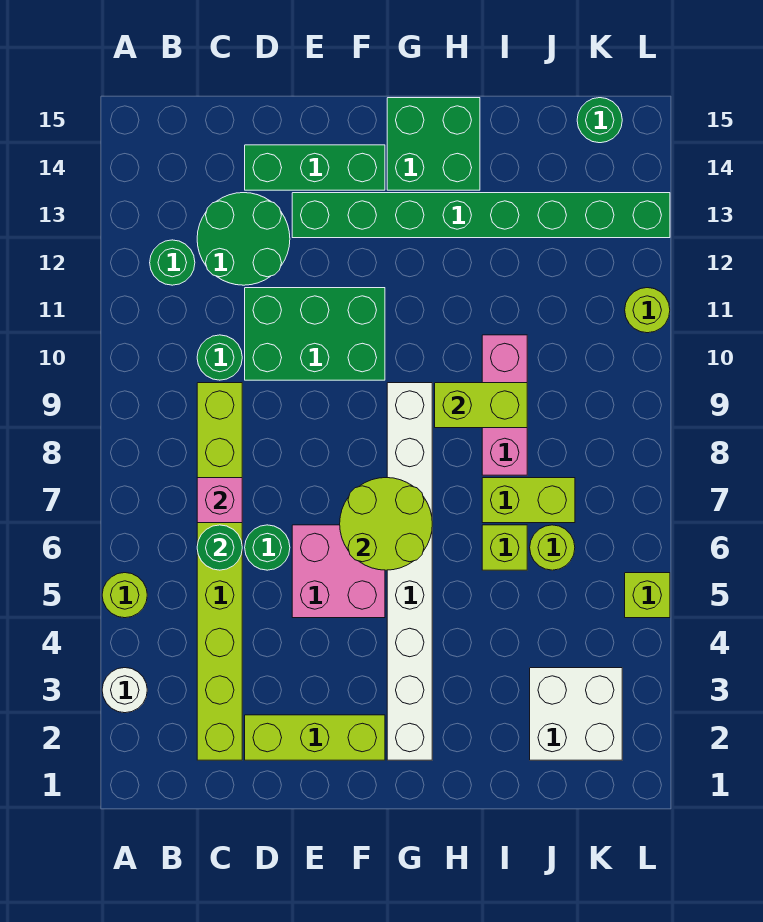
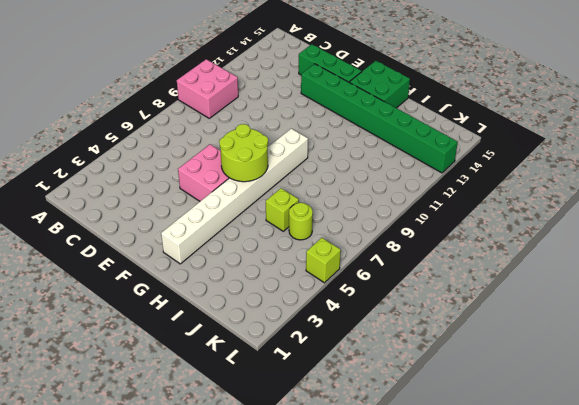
pink brick A9:B10 level 1 -> none
none -> white round brick A3 level 1
none -> lime round brick A5 level 1
none -> green round brick B12 level 1

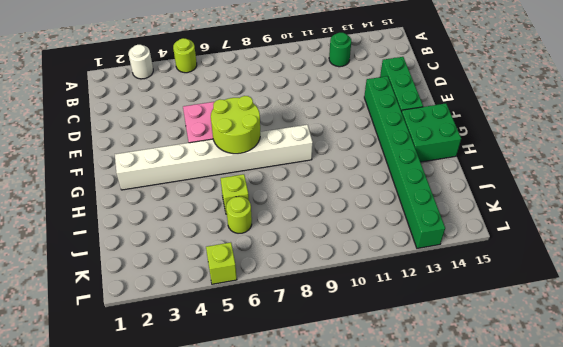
none -> lime brick C2:C9 level 1
none -> green round brick C10 level 1
none -> green round brick C12:D13 level 1

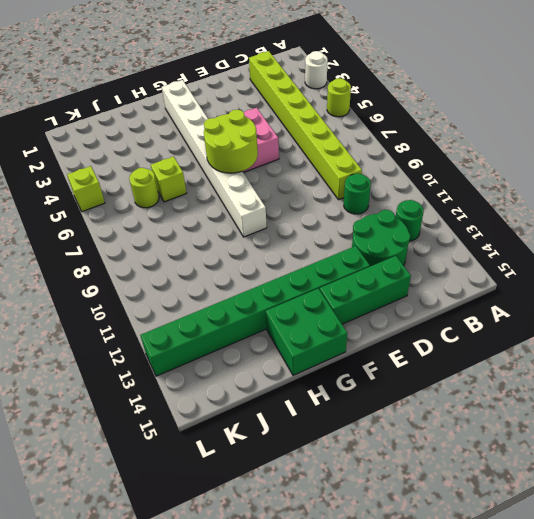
none -> lime brick D2:F2 level 1
none -> green round brick D6 level 1
none -> green brick D10:F11 level 1

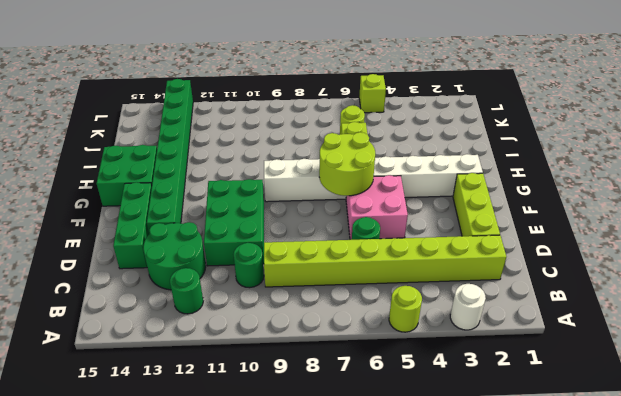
none -> lime brick I7:J7 level 1
none -> pink brick I8:I10 level 1
none -> white brick J2:K3 level 1

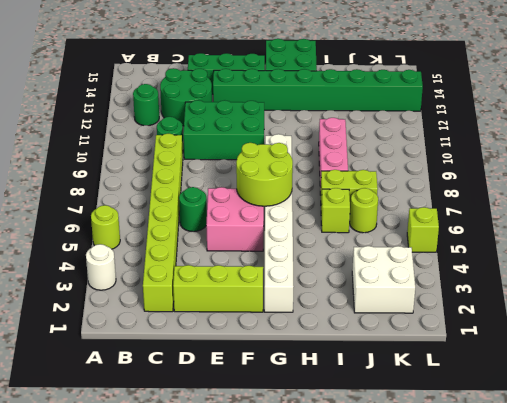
none -> green round brick K15 level 1
none -> lime round brick L11 level 1
none -> green round brick C6 level 2

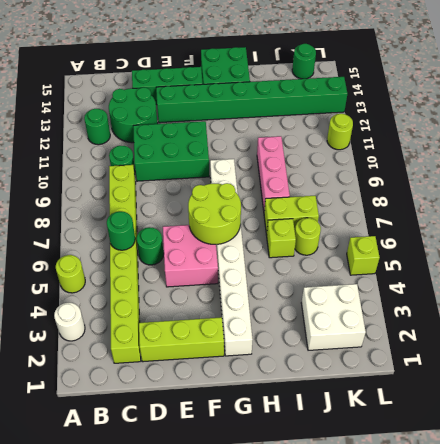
none -> pink brick C7 level 2
none -> lime brick H9:I9 level 2

